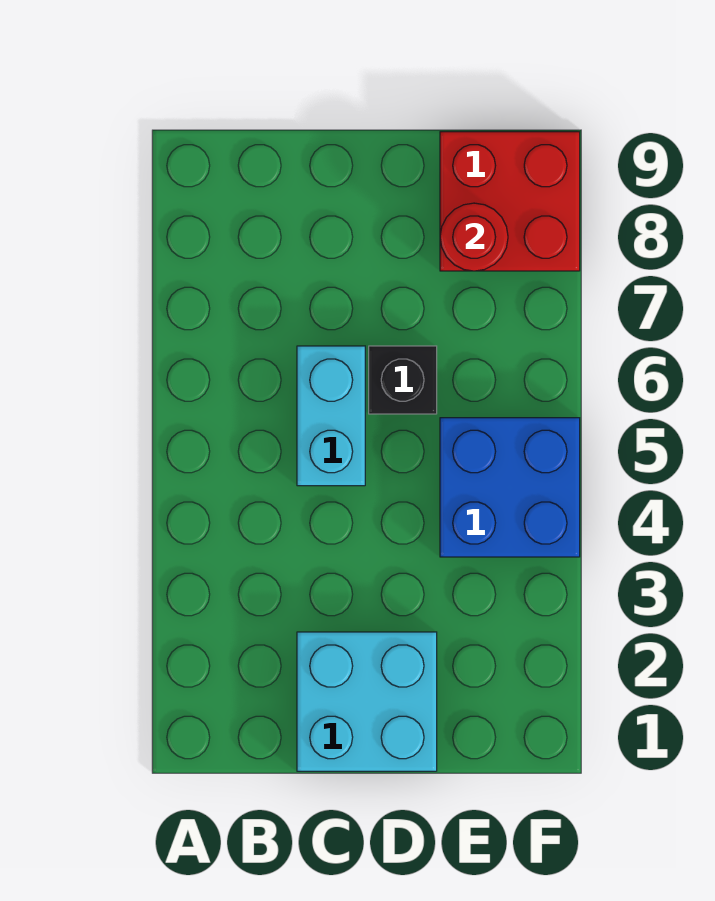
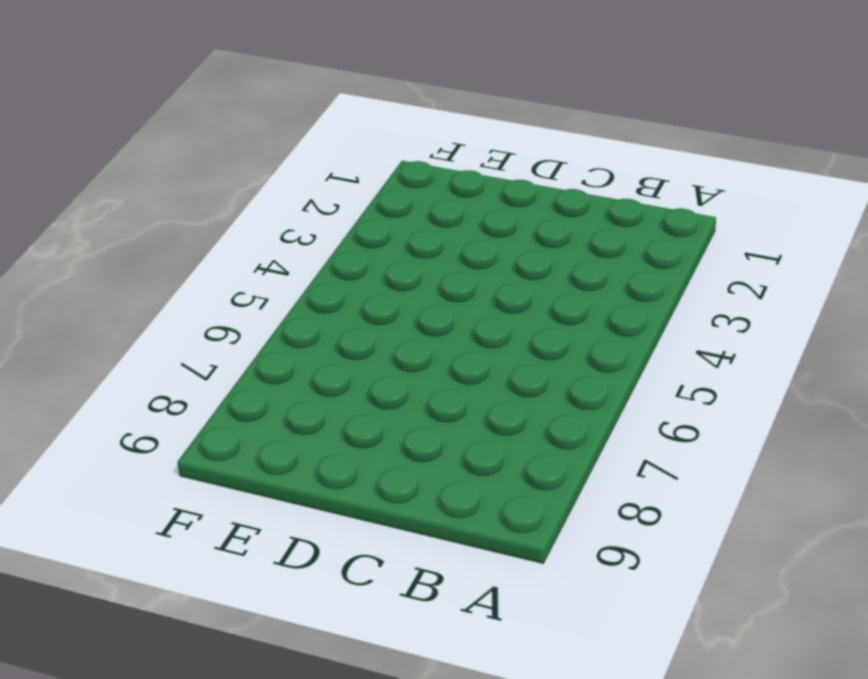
none -> cyan brick C1:D2 level 1
none -> cyan brick C5:C6 level 1

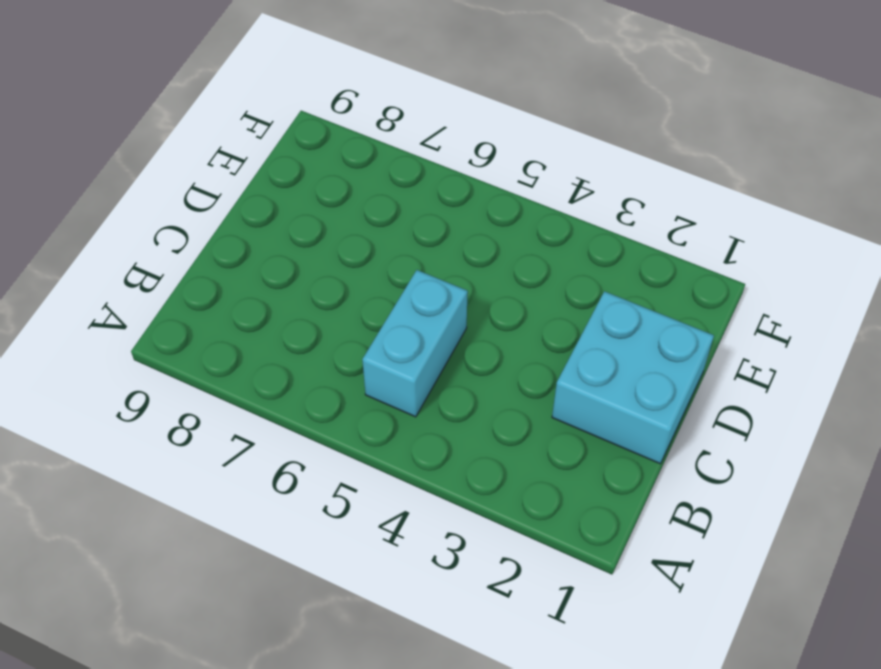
cyan brick B5:C5 level 1 -> cyan brick C5:C6 level 1
none -> black brick D6 level 1
none -> blue brick E4:F5 level 1

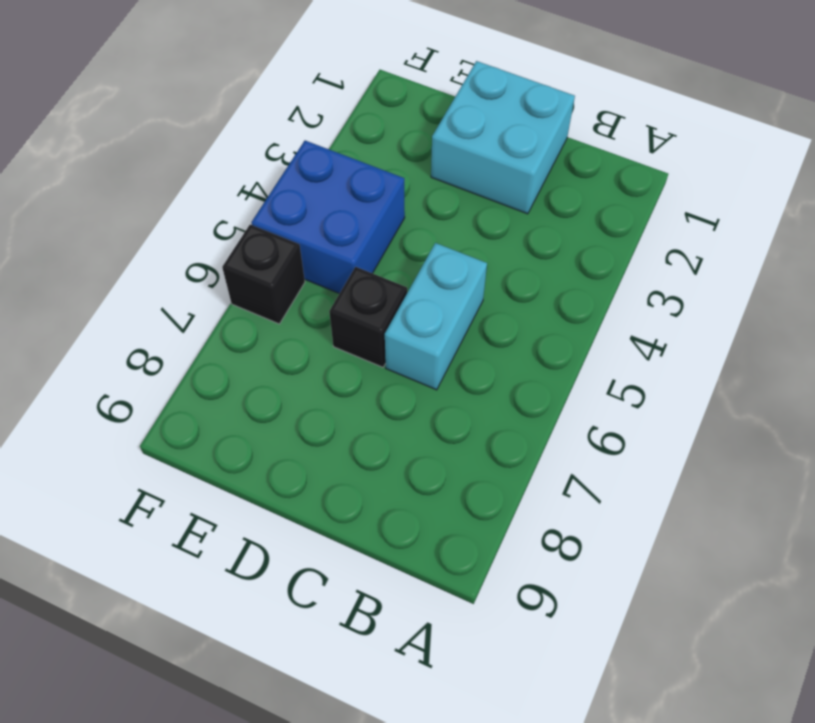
black brick F6 level 1 -> none
none -> red brick E8:F9 level 1
none -> red round brick E8 level 2

